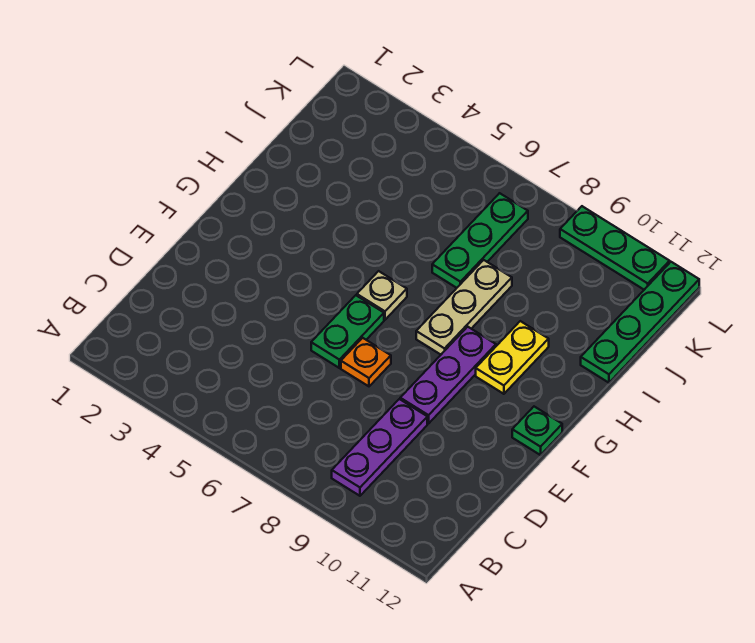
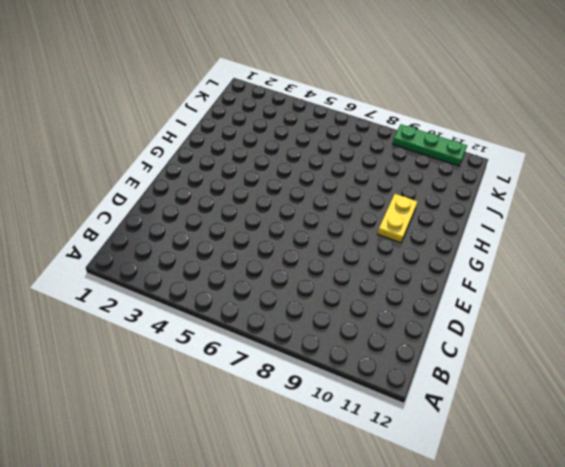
none -> purple plate B9:D9 level 1
none -> green plate E6:F6 level 1

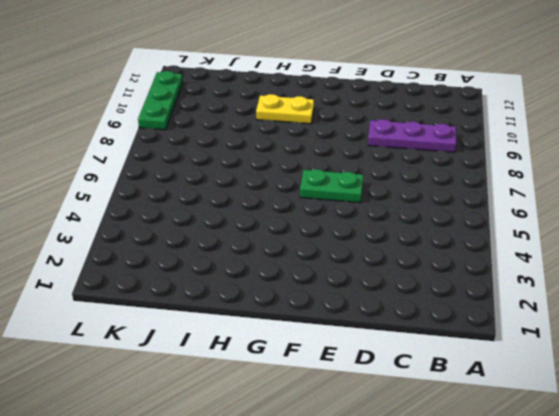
none -> orange plate E7 level 1
none -> purple plate E9:G9 level 1

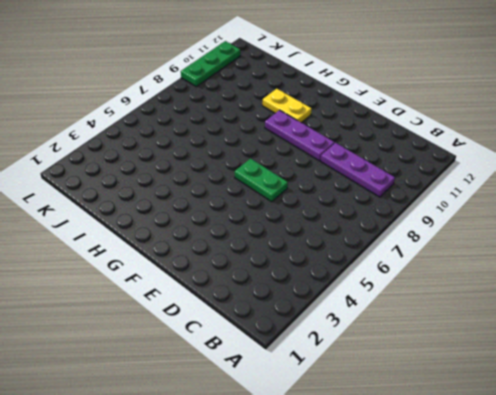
none -> orange plate E7 level 1
none -> green plate F12 level 1

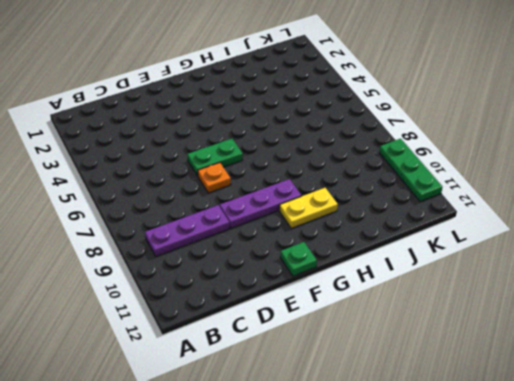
none -> tan plate G6 level 1
none -> tan plate G8:I8 level 1

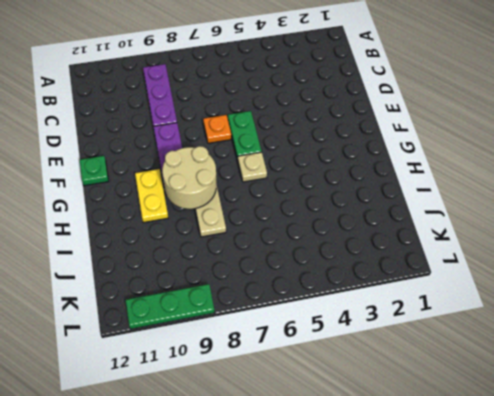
tan round brick G8:H9 level 2 -> none
none -> green plate I7:K7 level 1
none -> green plate I12:L12 level 1

